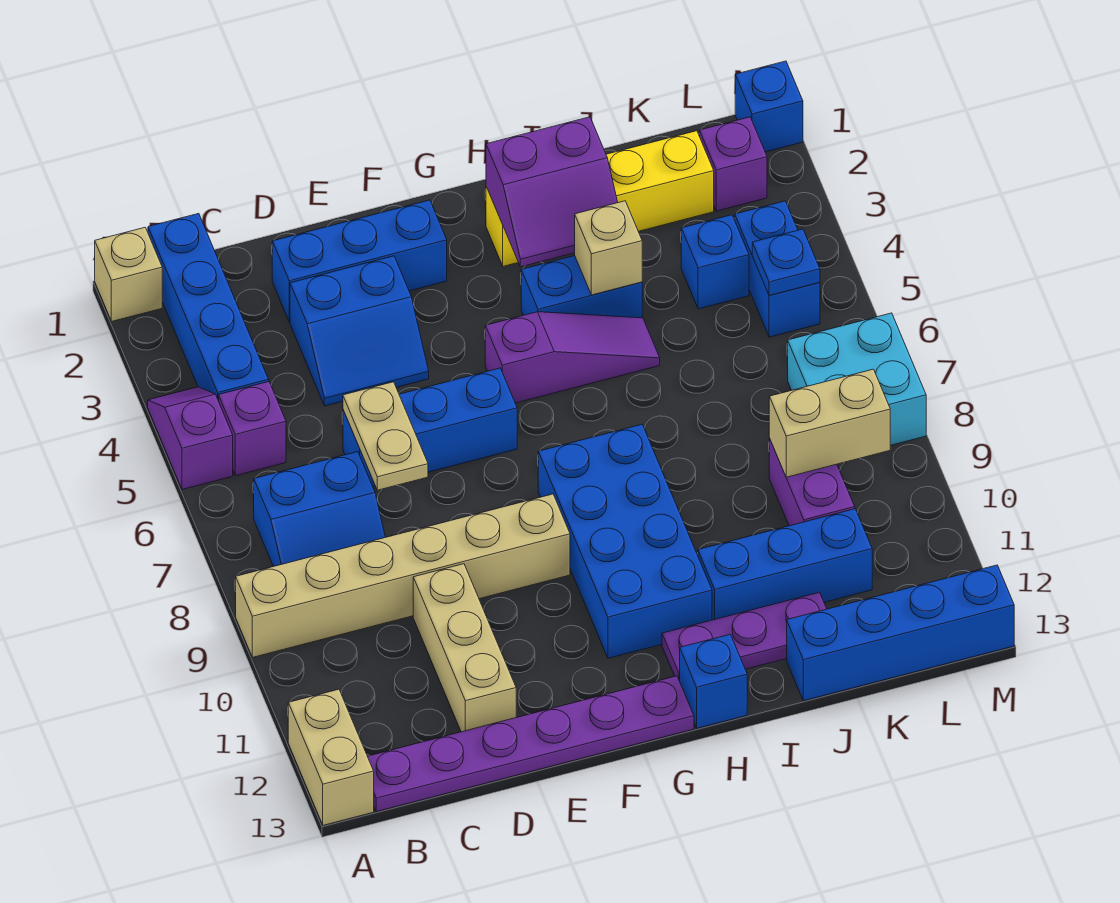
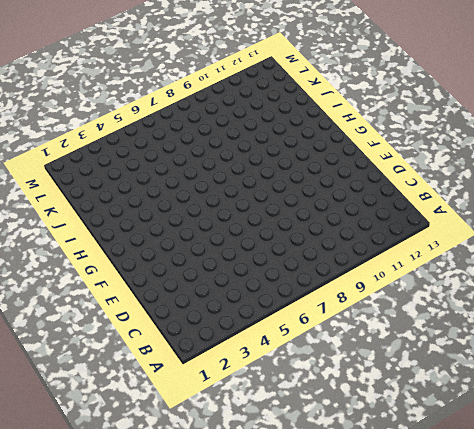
none -> tan brick A1 level 1
none -> purple slope A4:A5 level 1 top 5
none -> tan brick A9:F9 level 1
none -> tan brick A12:A13 level 1

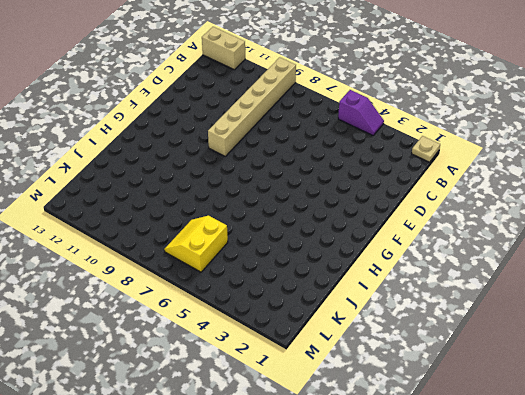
tan plate A1 level 1 -> tan brick A1 level 1
yellow slope K6:L7 level 1 top 6 -> cyan brick L7:M8 level 1
none -> blue brick B1:B4 level 1
none -> purple brick B5 level 1
none -> blue slope B7:C8 level 1 top 7
none -> purple plate B13:G13 level 1

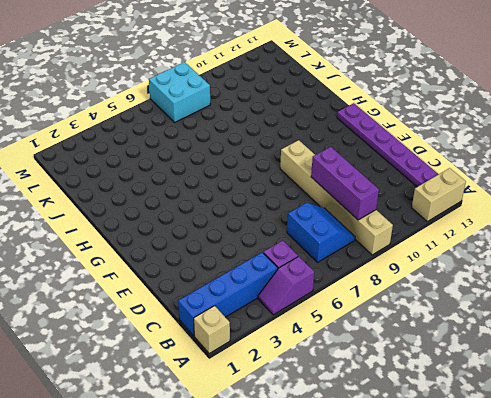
purple brick B9:D9 level 2 -> none
none -> blue brick D2:F2 level 1
none -> blue slope D3:E4 level 1 top 3
none -> blue brick D6:F6 level 1
none -> tan brick D10:D12 level 1

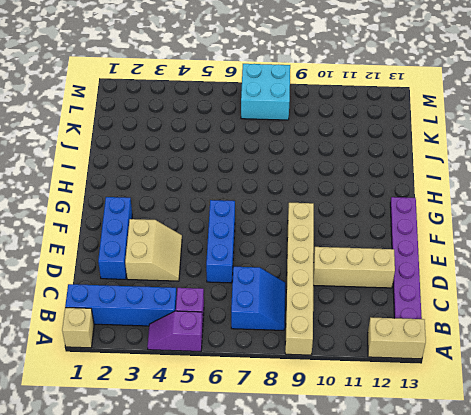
tan slope D3:E4 level 1 top 3 -> blue slope D3:E4 level 1 top 3
none -> purple slope G5:I5 level 1 top G
none -> blue brick G8:H11 level 1
none -> yellow brick H2:K2 level 1
none -> blue brick H4:I4 level 1

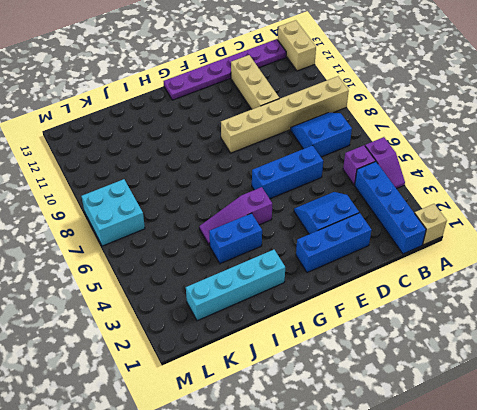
cyan brick H2:K2 level 1 -> yellow brick H2:K2 level 1
none -> blue brick G8:H11 level 1
none -> purple plate H12:J12 level 1
none -> blue brick H13 level 1
none -> blue brick I11:K11 level 1

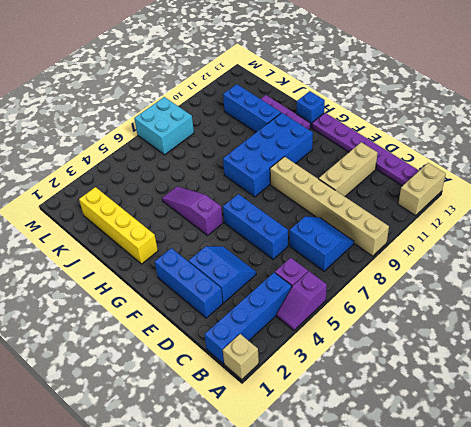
none -> blue brick H4:I4 level 1
none -> blue brick J13:M13 level 1
none -> blue brick K4 level 1
none -> purple brick K9:K10 level 1

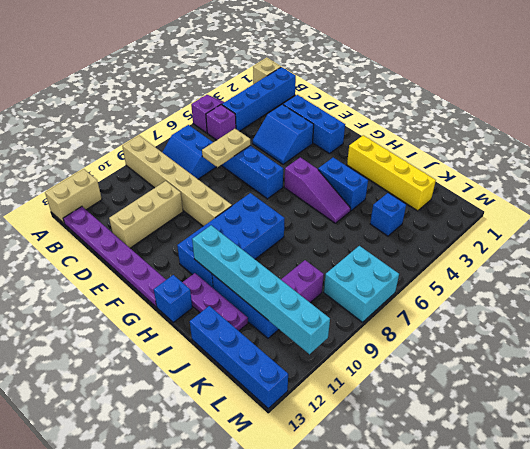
cyan brick H11:M11 level 2 -> none
none -> purple brick L2 level 1
none -> blue brick L4:L5 level 1
none -> blue brick M1 level 1
none -> purple slope H2:I3 level 2 top 2

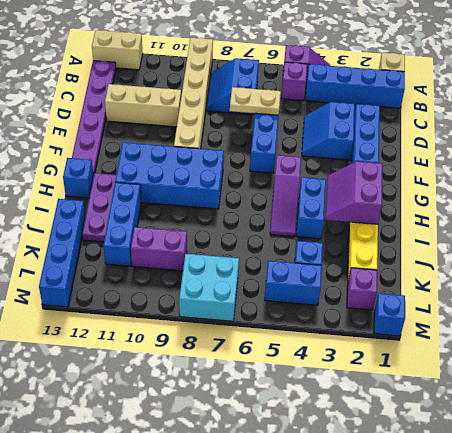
none -> tan brick I4 level 2
none -> tan brick K9:L9 level 2
none -> blue plate L5 level 2

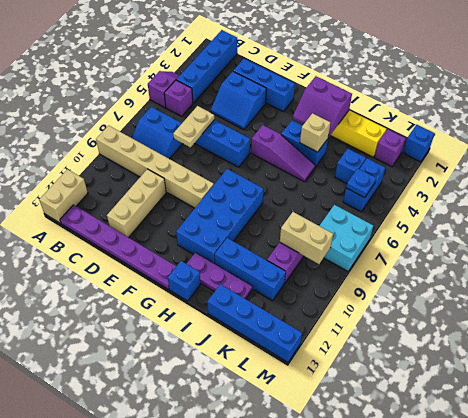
none -> tan brick A1 level 1

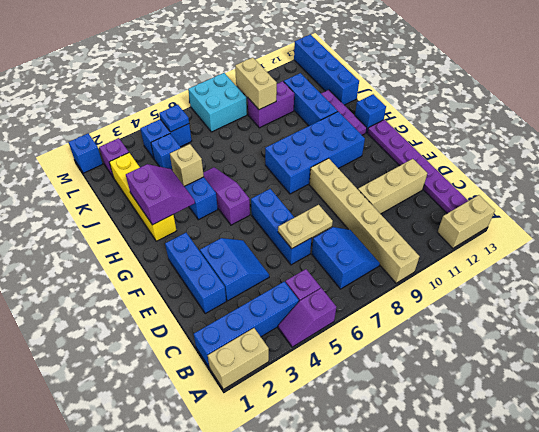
tan brick A1:A2 level 1 -> tan brick A1 level 1

